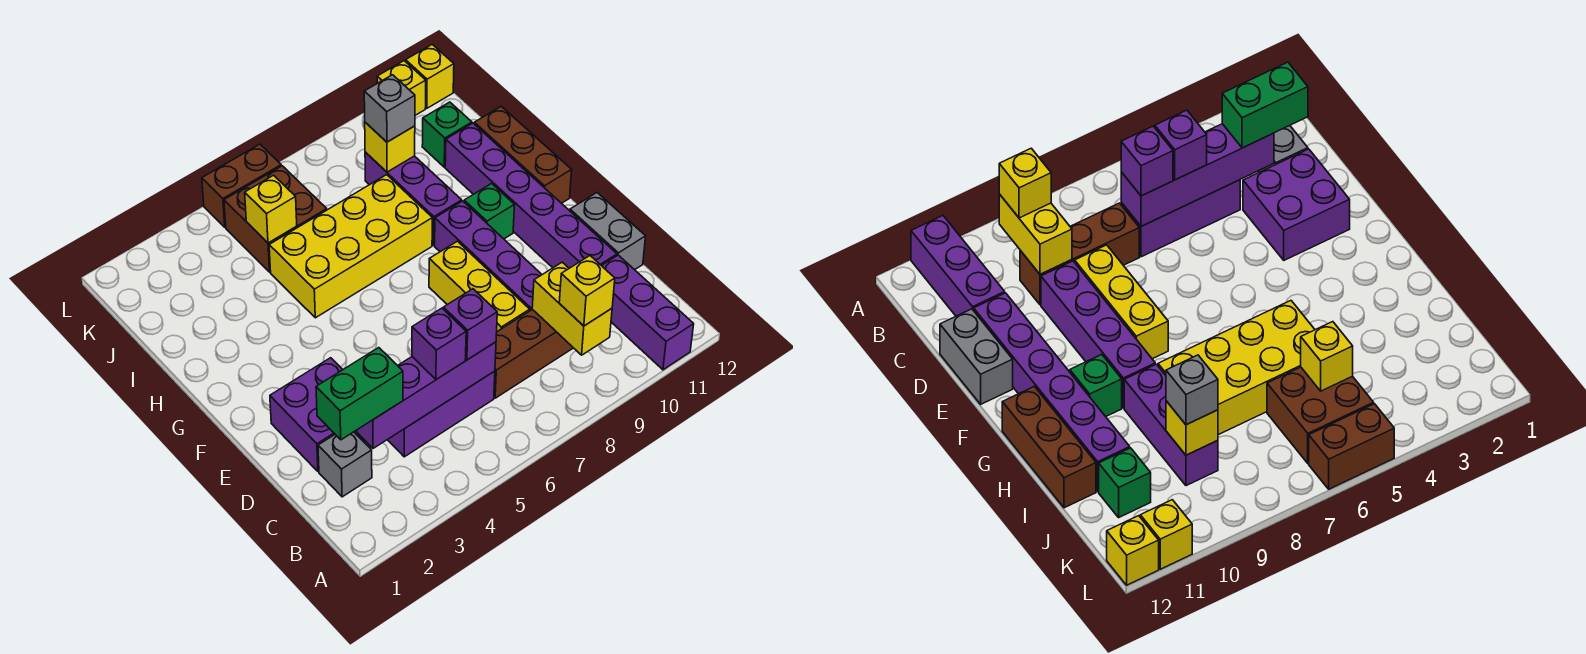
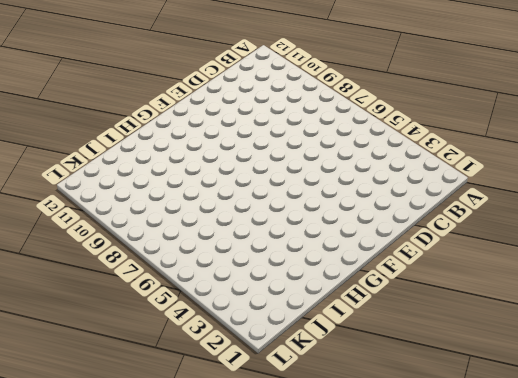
none -> purple brick A11:C11 level 1
none -> grey brick C2 level 1
none -> purple brick C4:C6 level 1

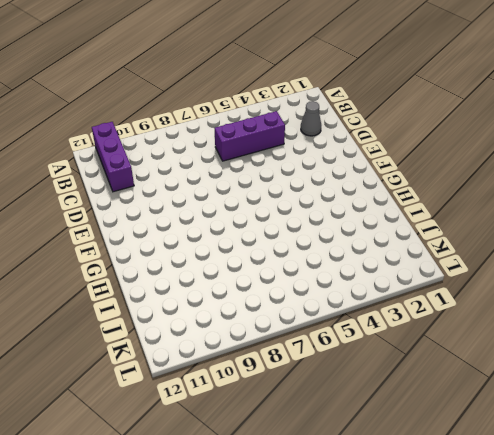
grey cone C2 level 1 -> grey brick C2 level 1
none -> brown brick C7:C9 level 1
none -> purple brick D2:E3 level 1
none -> yellow brick D8:F8 level 1

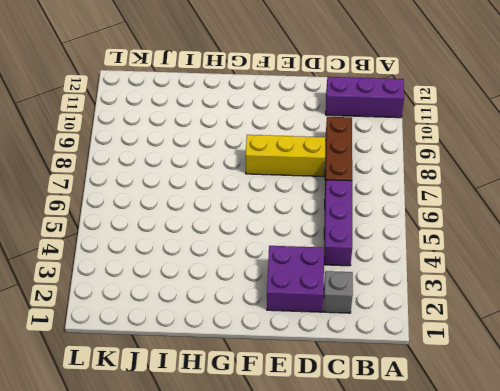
none -> purple brick D9:G9 level 1
none -> purple brick D11:I11 level 1
none -> grey brick D12:E12 level 1

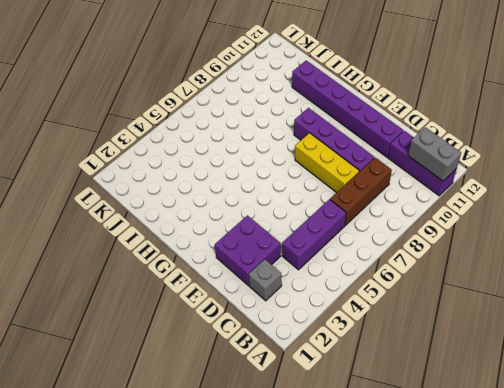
grey brick A11:B11 level 2 -> grey brick D12:E12 level 1
none -> green brick G10 level 1
none -> brown brick G12:I12 level 1
none -> yellow brick H5:I8 level 1

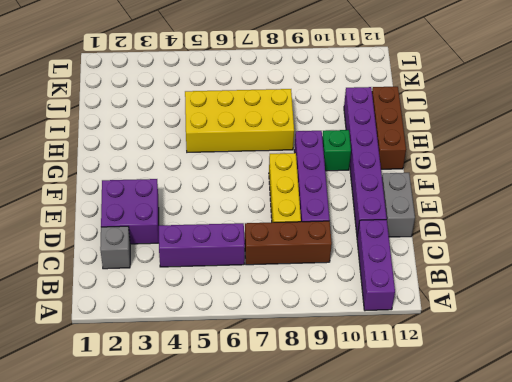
none -> purple brick H9:J9 level 1
none -> brown brick J5:K6 level 1
none -> green brick J11 level 1

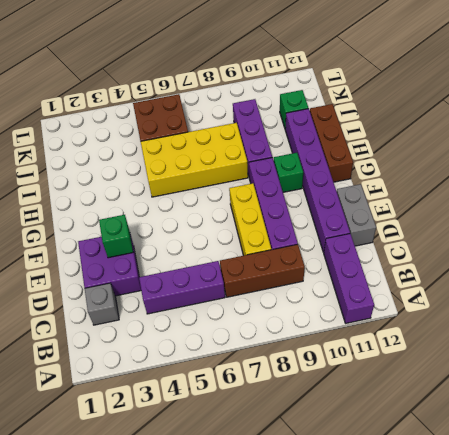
green brick E3 level 2 -> none
none -> brown brick L5:L6 level 1
none -> yellow brick L11 level 1
none -> yellow brick L12 level 1

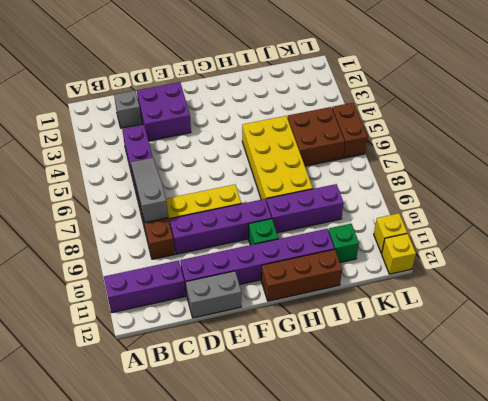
grey slope C6:C8 level 2 top 8 -> purple brick C3:C6 level 2
none -> yellow brick B9:C9 level 2
none -> yellow brick J5 level 2
none -> yellow brick J9 level 2

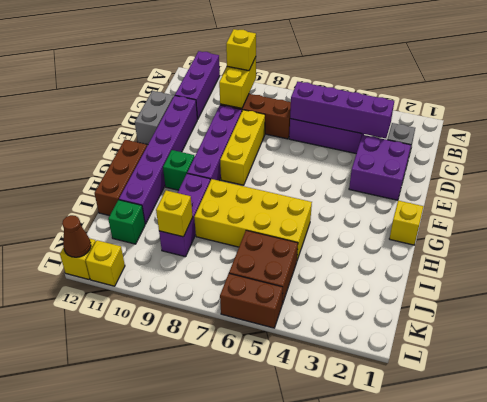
yellow brick G1 level 1 -> yellow brick J5 level 2
brown cone L12 level 2 -> none
none -> green brick C2:C3 level 3
none -> purple brick C5 level 3
none -> purple brick C6 level 3

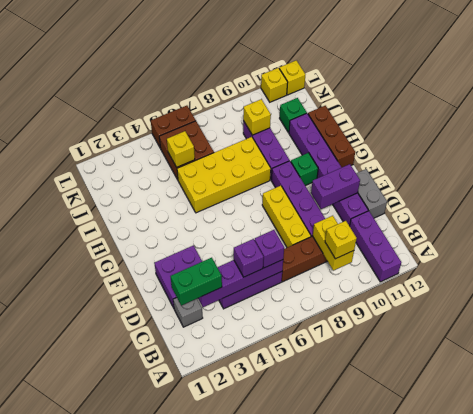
purple brick E10:E11 level 2 -> none
none -> grey brick J9 level 3

